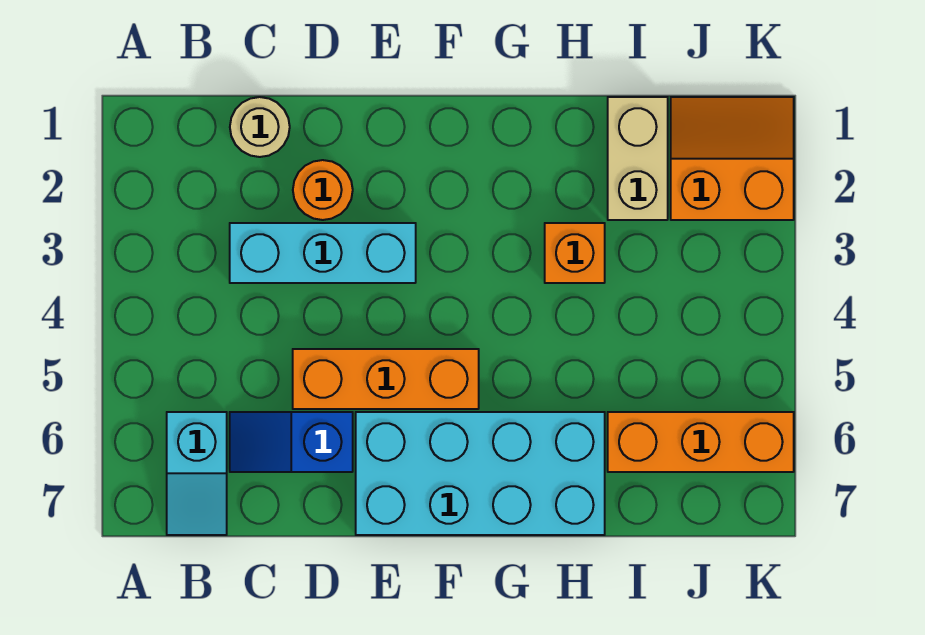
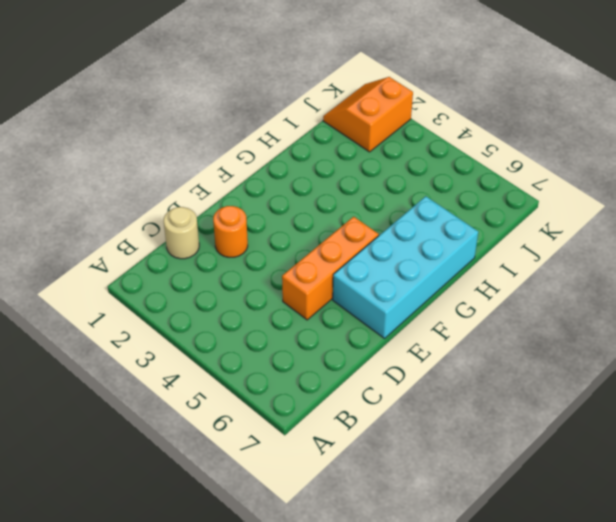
none -> cyan slope B6:B7 level 1 top 6
none -> cyan brick C3:E3 level 1

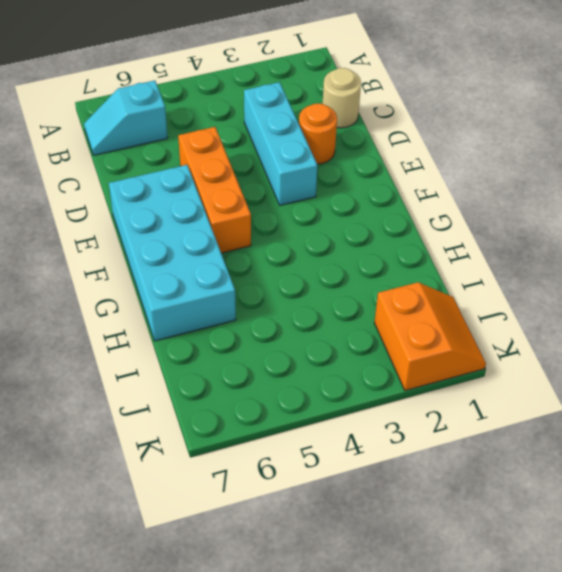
none -> blue slope C6:D6 level 1 top D
none -> orange brick H3 level 1

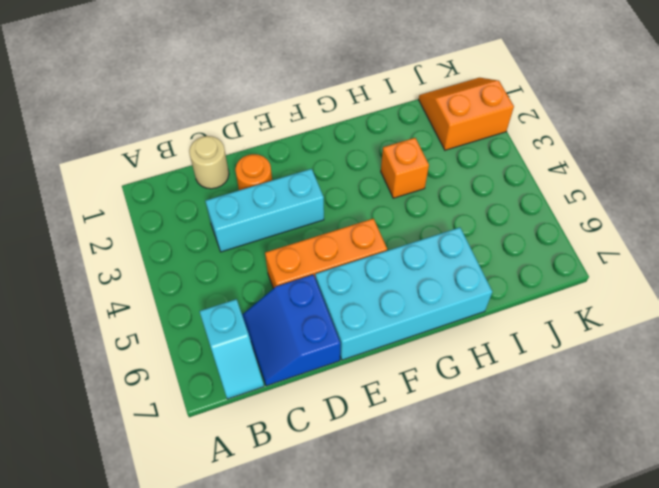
blue slope C6:D7 level 1 top D -> blue slope C6:D6 level 1 top D
none -> tan brick I1:I2 level 1
none -> orange brick I6:K6 level 1

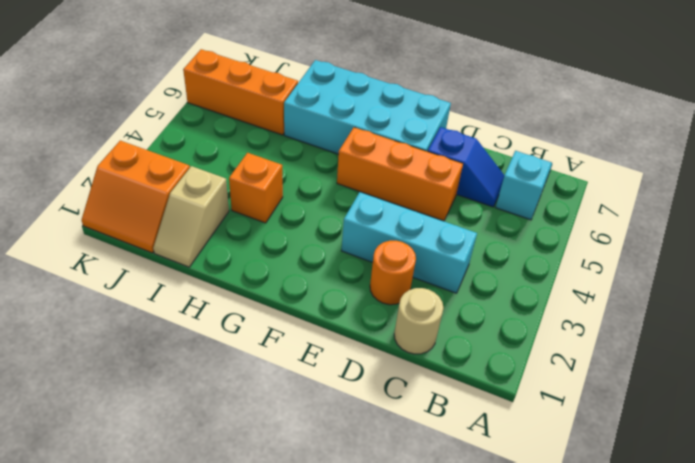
tan slope I1:I2 level 1 top 2 -> tan brick I1:I2 level 1

